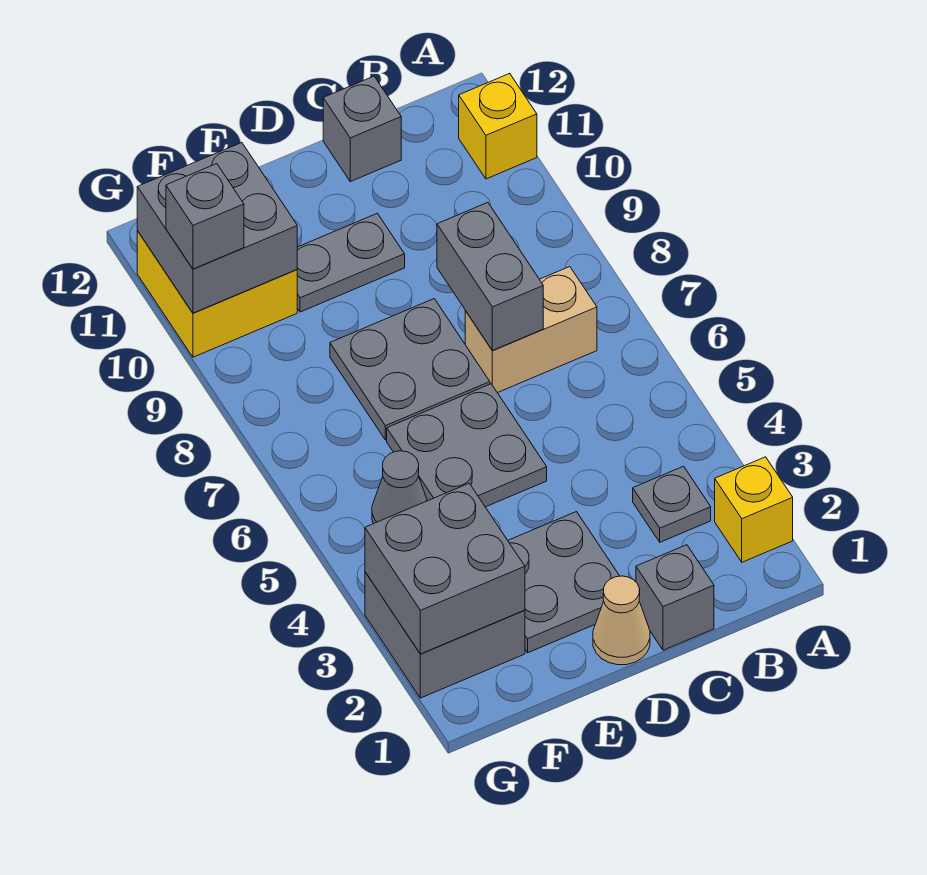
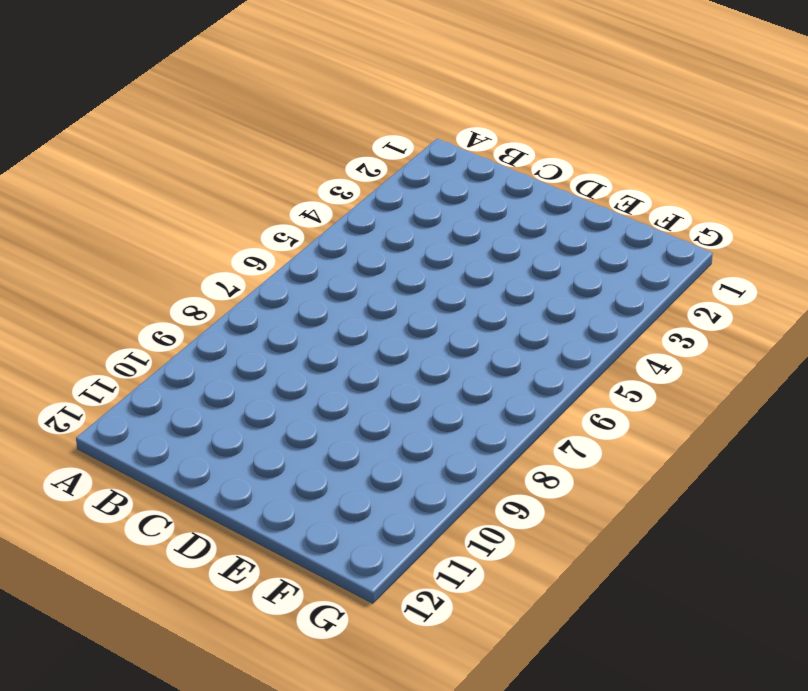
none -> yellow brick A2 level 1
none -> yellow brick A11 level 1
none -> grey plate B3 level 1

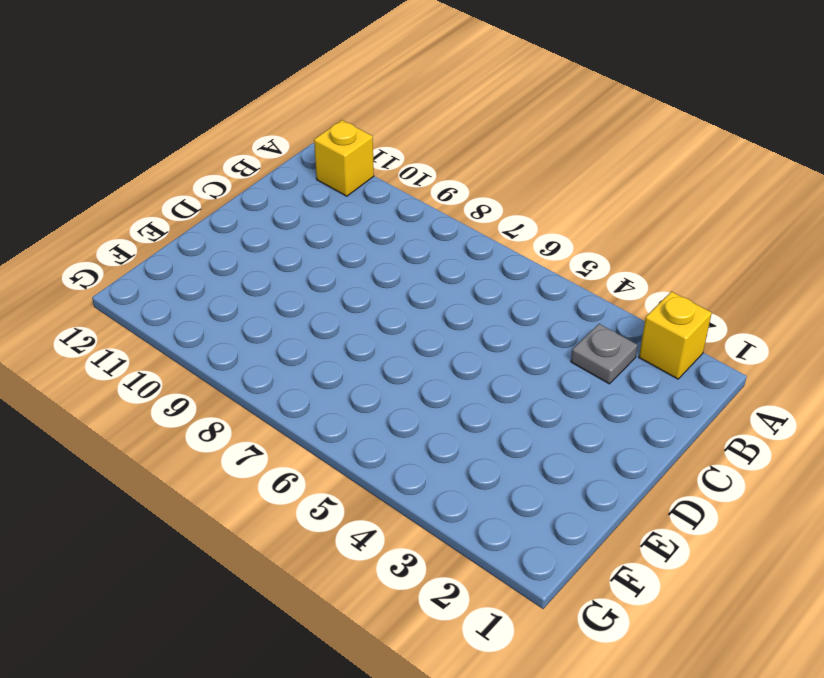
none -> tan brick B7:C7 level 1
none -> grey brick C1 level 1
none -> grey brick C12 level 1

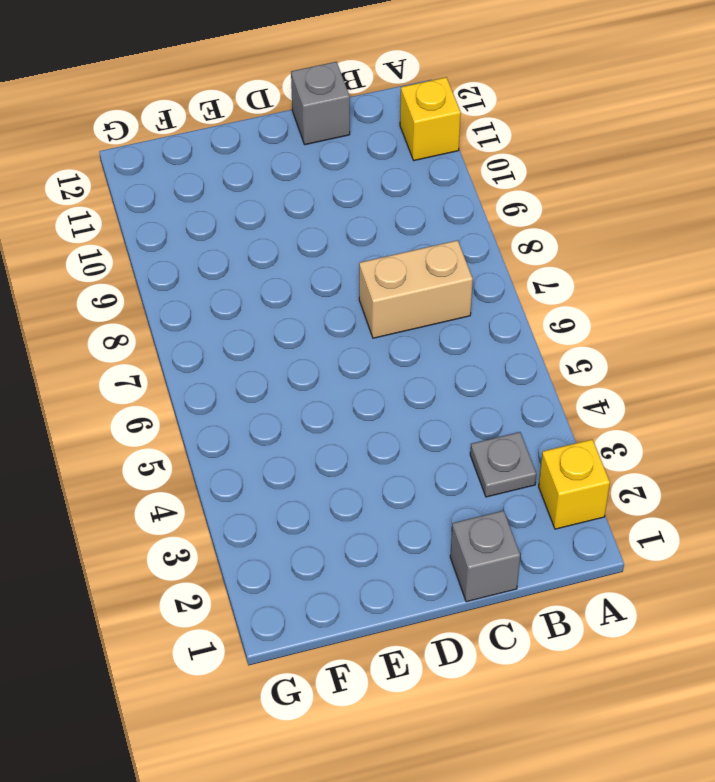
none -> tan cone D1 level 1
none -> grey plate D2:E3 level 1
none -> grey plate D5:E6 level 1

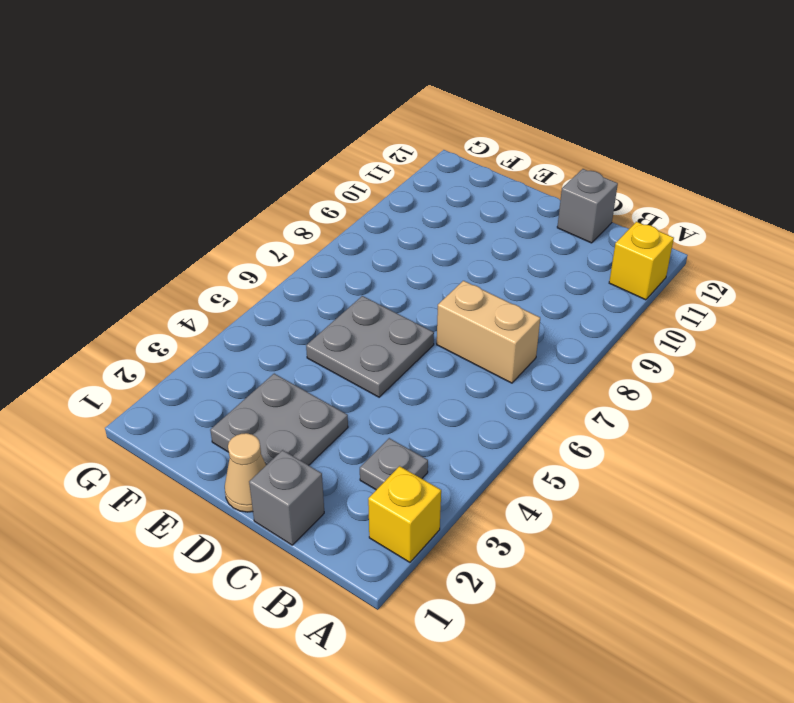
none -> grey plate D7:E8 level 1
none -> grey plate D10:E10 level 1
none -> grey brick F2:G3 level 1

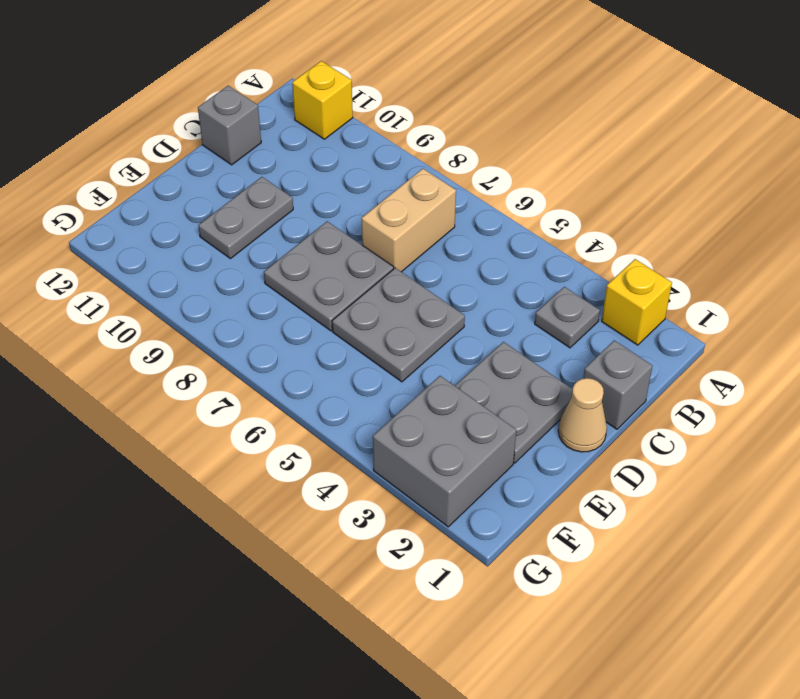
none -> grey cone F5 level 1
none -> yellow brick F10:G11 level 1
none -> grey brick C7:C8 level 2

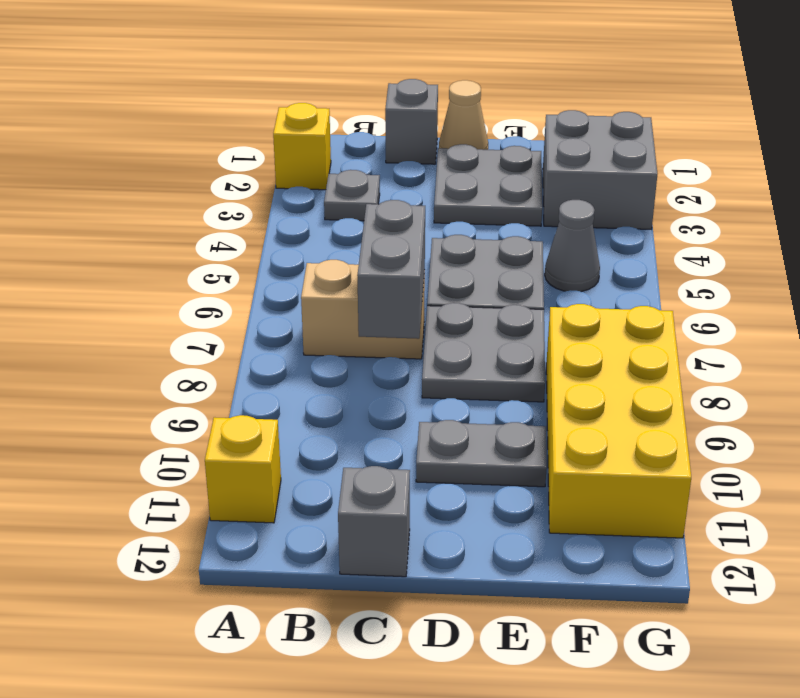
yellow brick F8:G11 level 1 -> yellow brick F10:G11 level 1
none -> grey brick F2:G3 level 2
none -> grey brick F10:G11 level 2
none -> grey brick G10 level 3

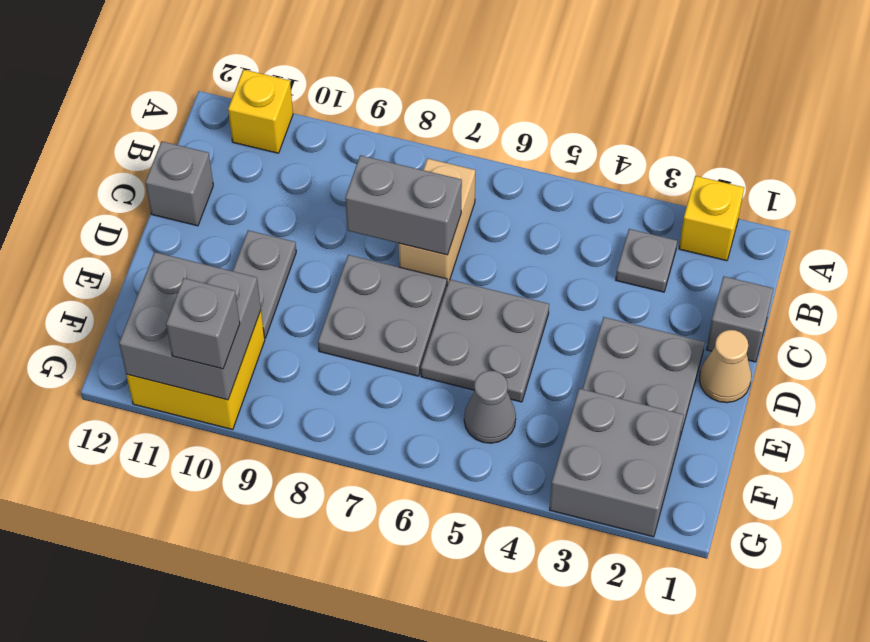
none -> grey brick F2:G3 level 2

